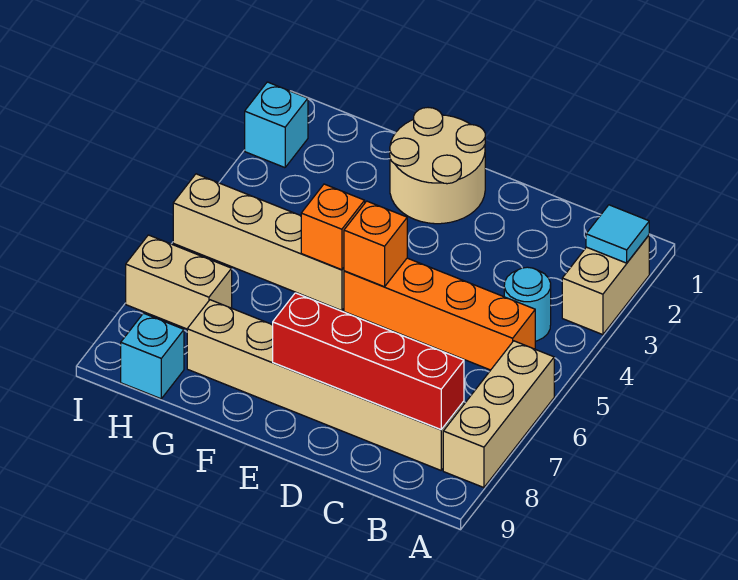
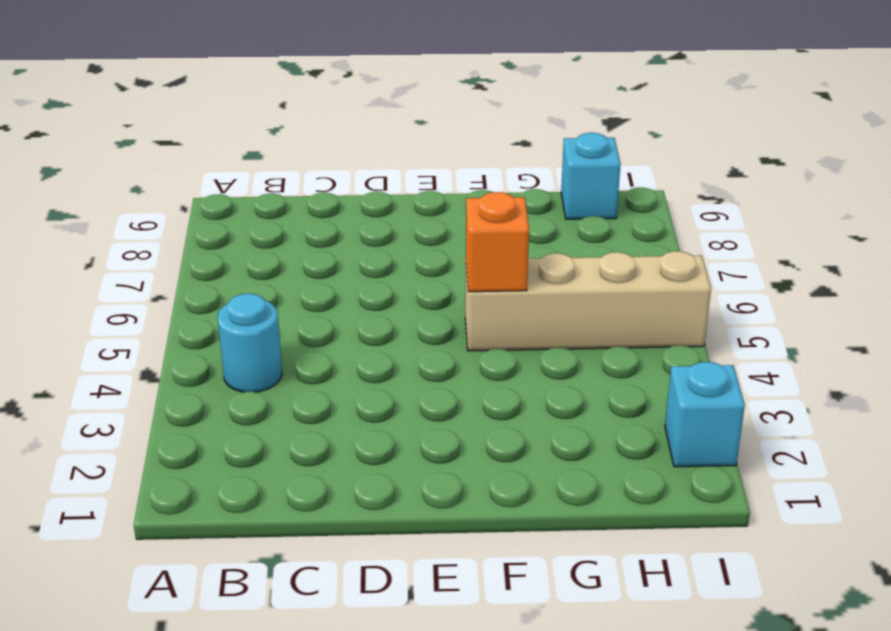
none -> tan brick A2:A3 level 1
none -> tan brick A6:A8 level 1
none -> orange brick B5:E5 level 1

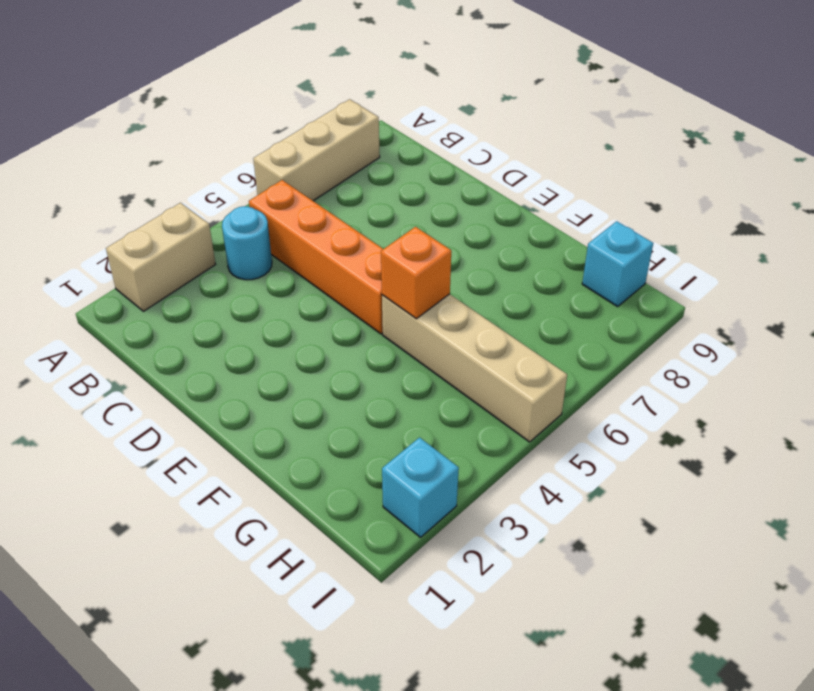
none -> tan brick B8:G8 level 1
none -> tan round brick E1:F2 level 1
none -> tan brick H7:I7 level 1

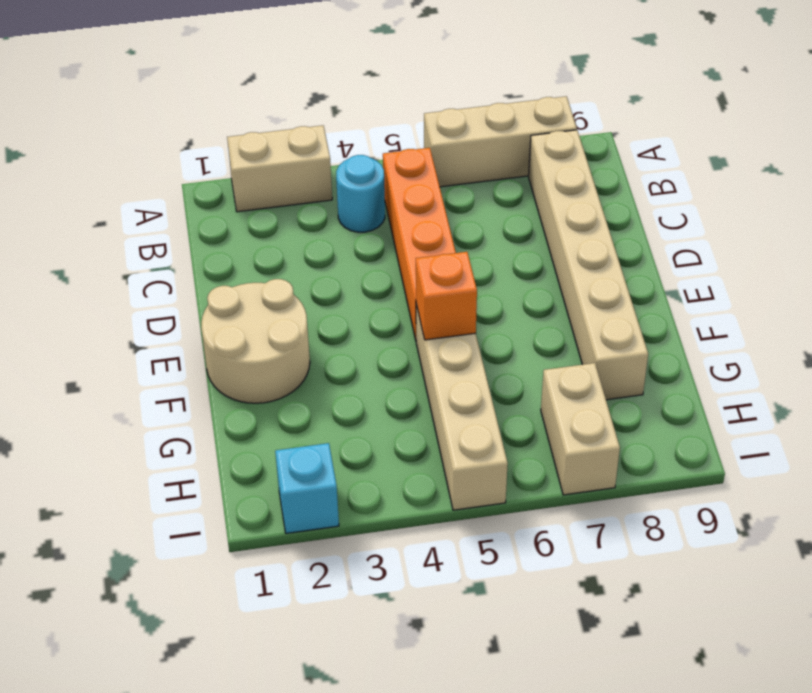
none -> cyan brick H9 level 1
none -> cyan tile A2 level 2
none -> red brick B8:E8 level 2

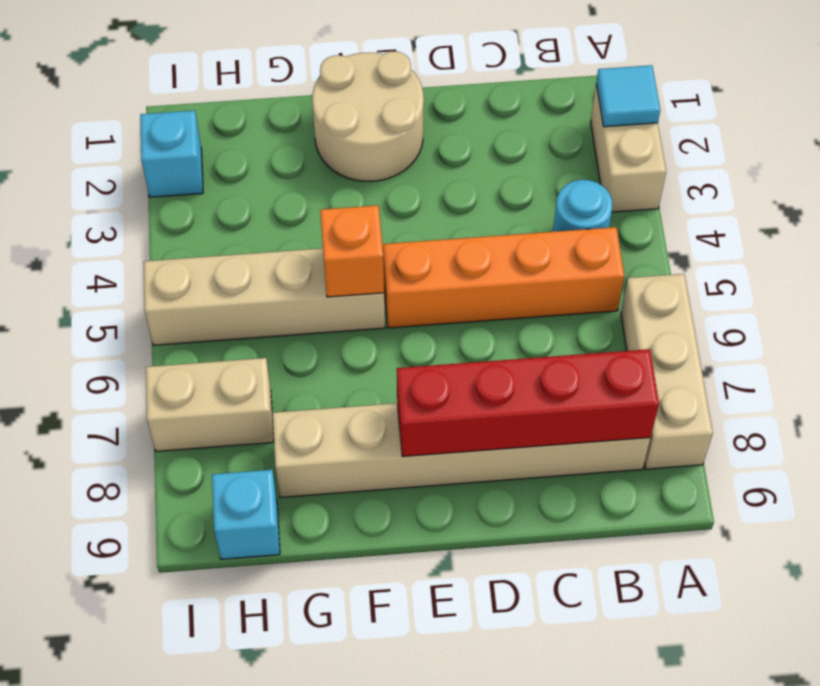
none -> orange brick E5 level 2

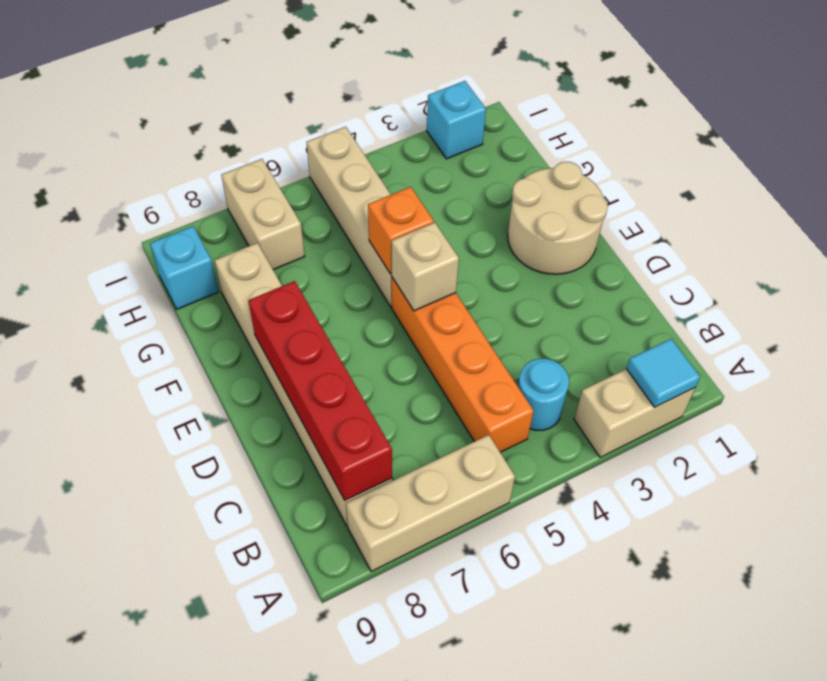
tan brick E5 level 2 -> orange brick E5 level 2

